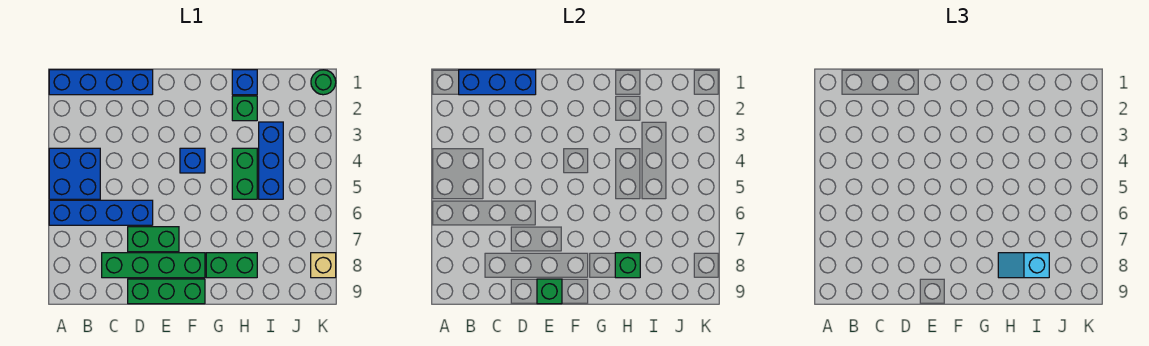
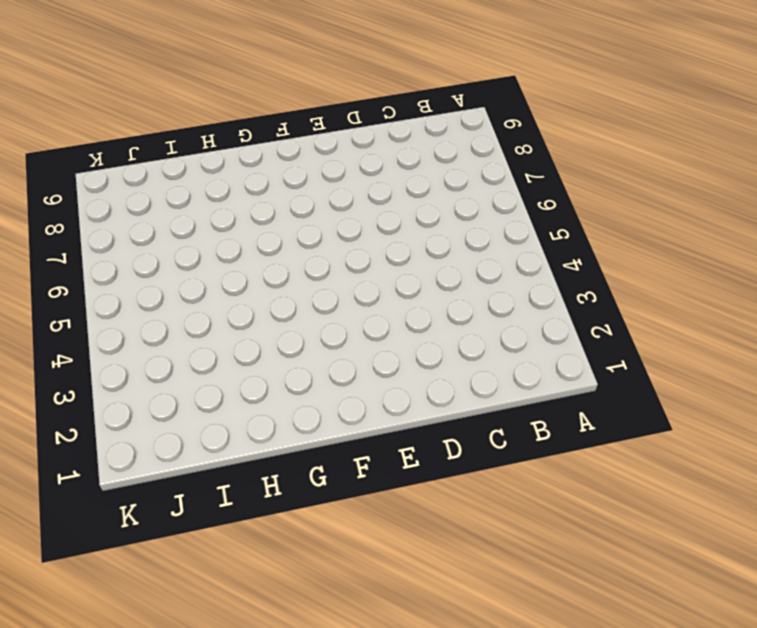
none -> blue brick A1:D1 level 1
none -> blue brick A4:B5 level 1
none -> blue brick A6:D6 level 1

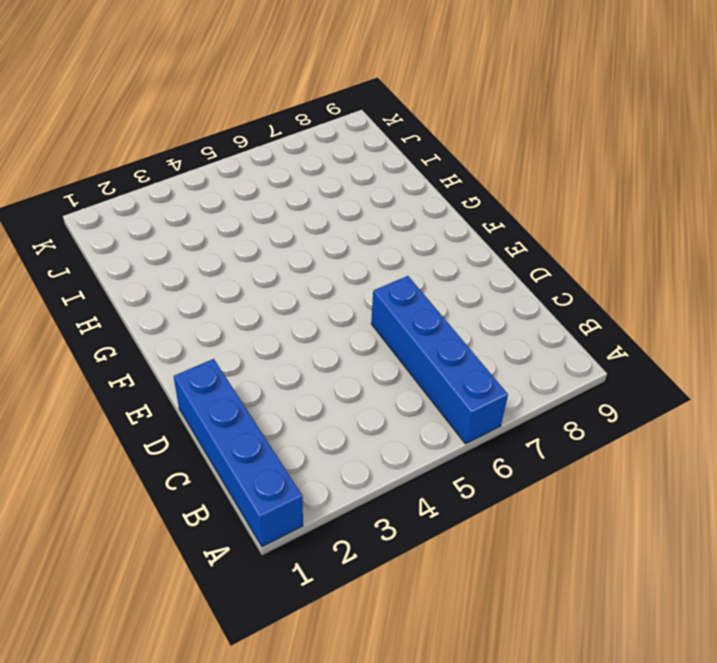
none -> blue brick A4:B5 level 1
none -> green brick C8:F8 level 1
none -> green brick D7:E7 level 1

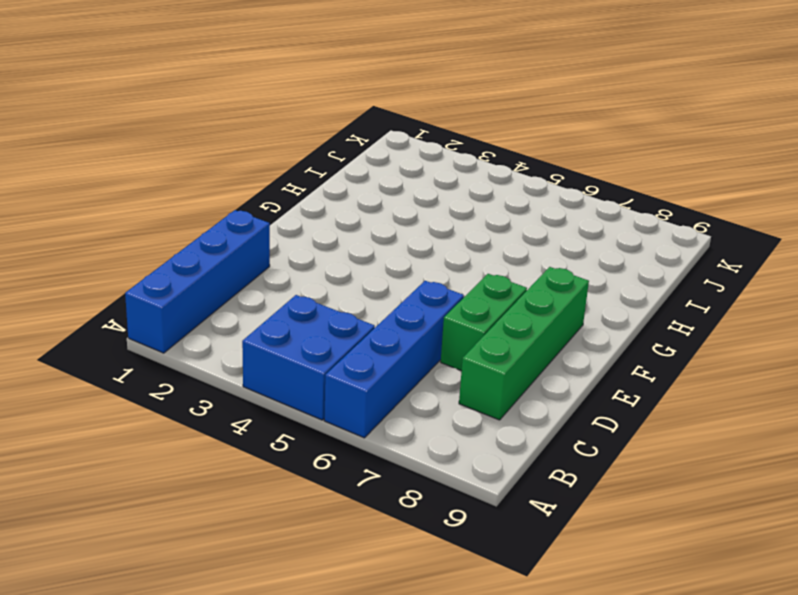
none -> green brick D9:F9 level 1
none -> blue brick F4 level 1
none -> green brick G8:H8 level 1

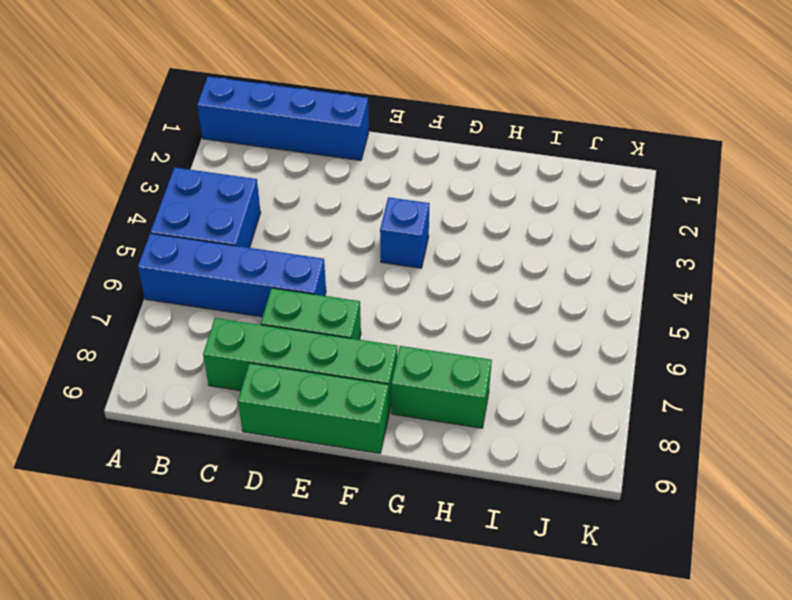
none -> blue brick H1 level 1
none -> green brick H2 level 1
none -> green brick H4:H5 level 1

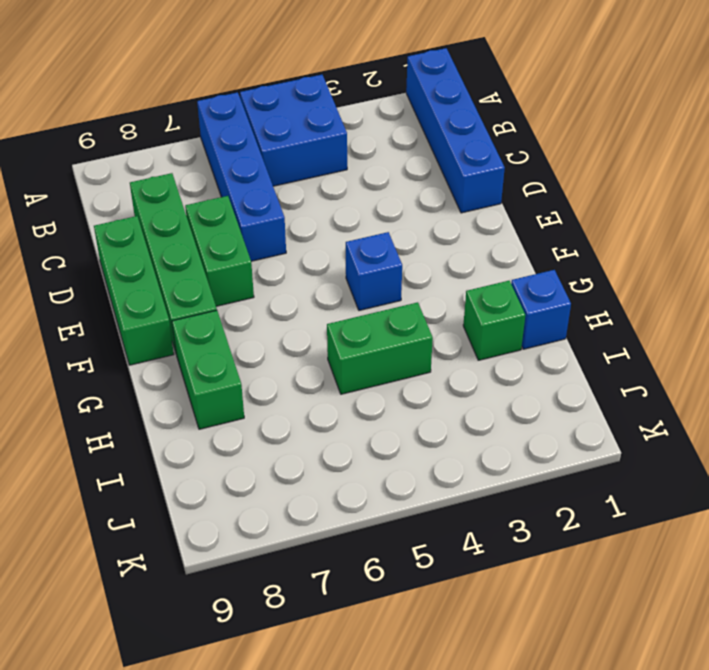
none -> blue brick I3:I5 level 1
none -> green round brick K1 level 1
none -> tan brick K8 level 1

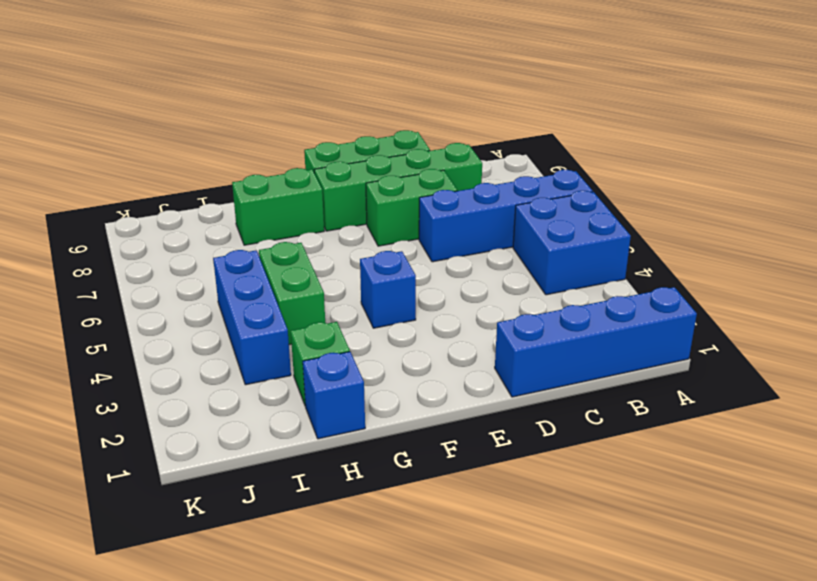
none -> green round brick K1 level 1
none -> tan brick K8 level 1
none -> blue brick B1:D1 level 2

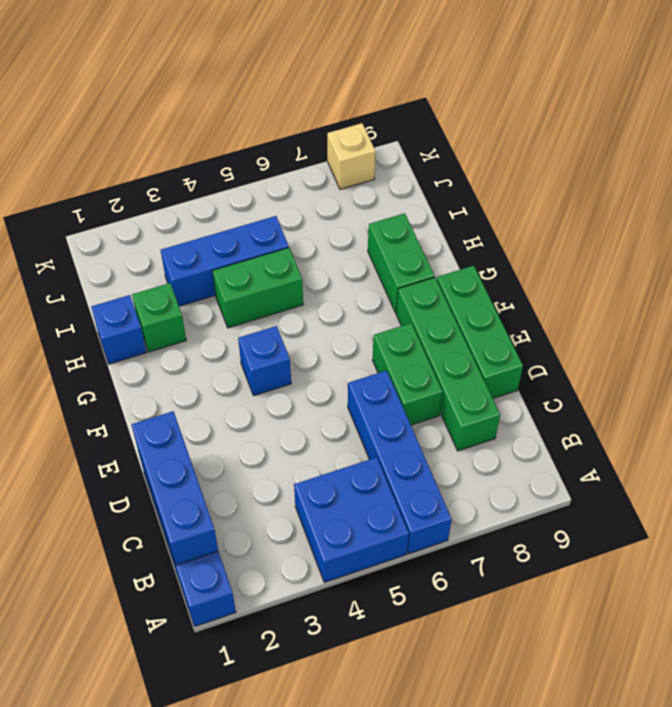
none -> green round brick K1 level 1
none -> green brick E9 level 2
none -> green brick H8 level 2

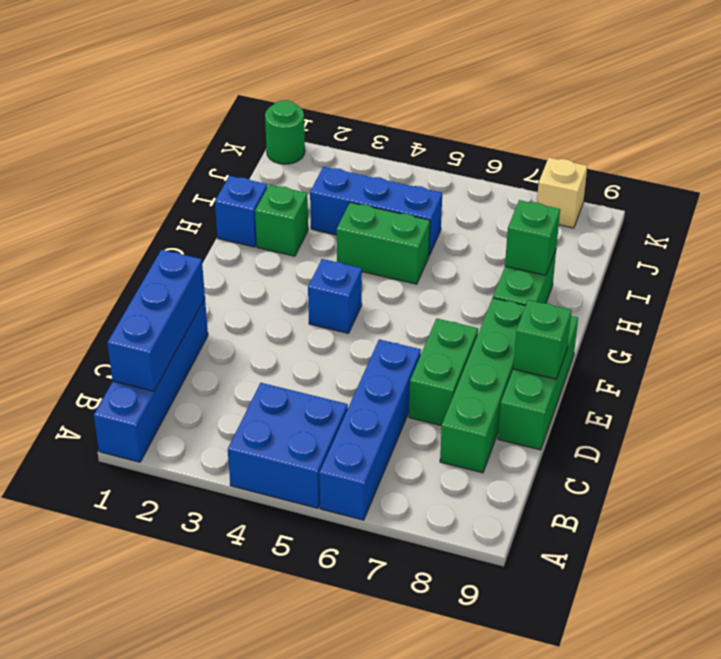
none -> cyan slope H8:I8 level 3 top I

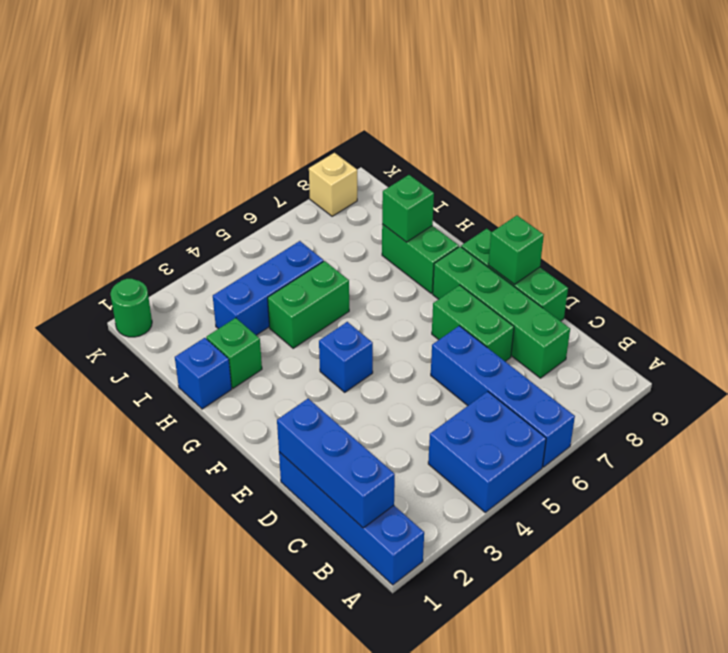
none -> cyan slope H8:I8 level 3 top I

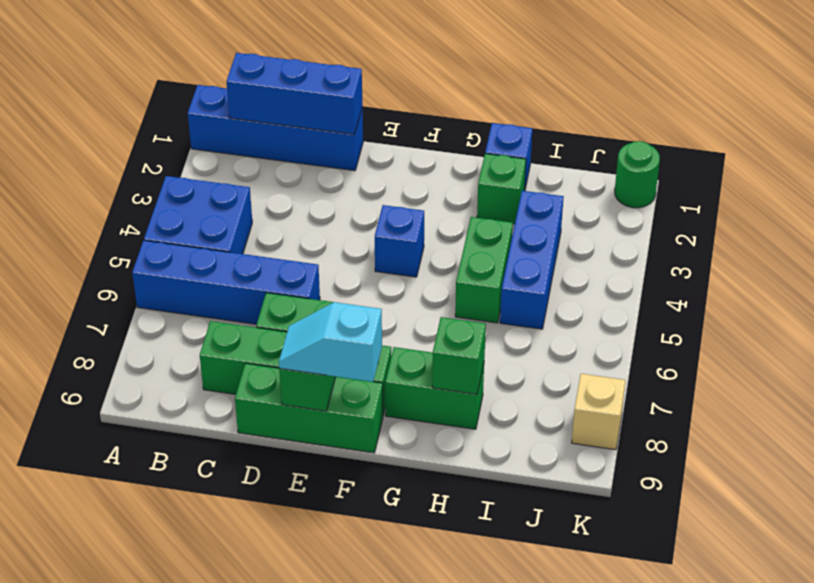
cyan slope E9:F9 level 3 top F -> cyan slope H8:I8 level 3 top I

